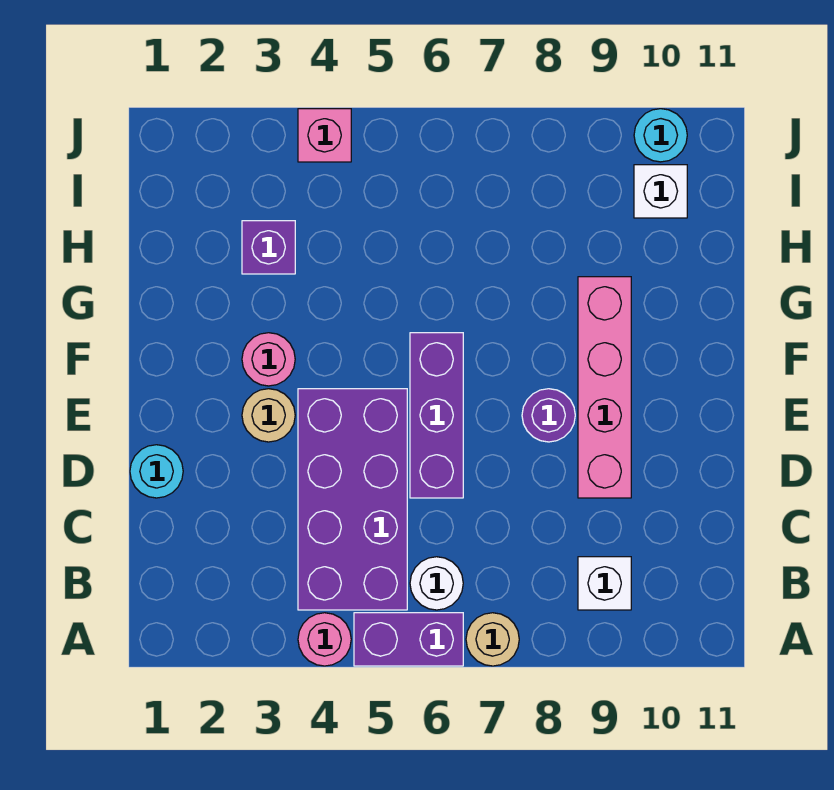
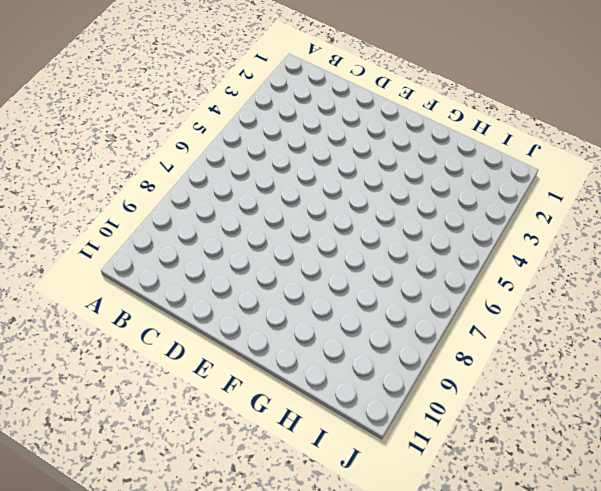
none -> pink round brick A4 level 1
none -> purple brick A5:A6 level 1
none -> tan round brick A7 level 1

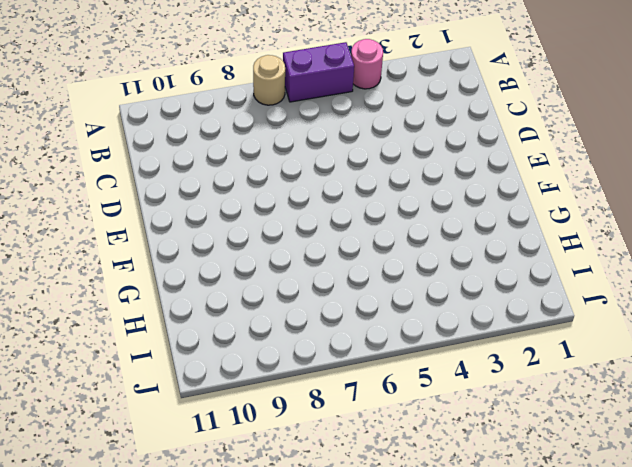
none -> purple brick B4:E5 level 1
none -> white round brick B6 level 1
none -> white brick B9 level 1

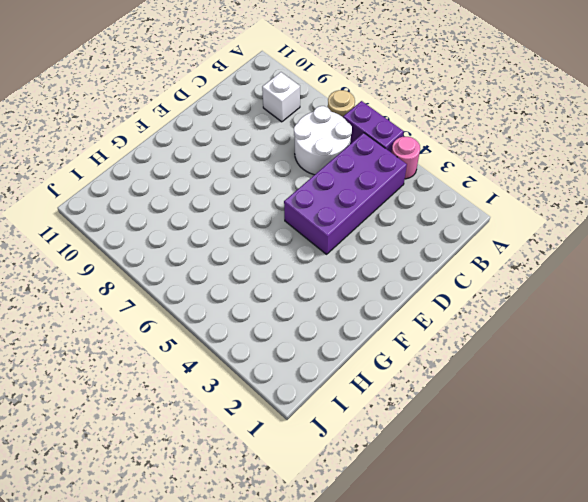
white round brick B6:C7 level 1 -> white round brick B6 level 1
none -> cyan round brick D1 level 1
none -> purple brick D6:F6 level 1
none -> pink brick D9:G9 level 1

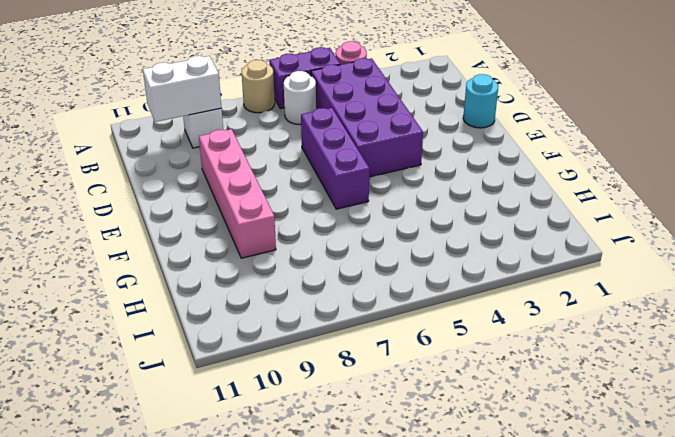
white brick B9:B10 level 2 -> none
none -> tan round brick E3 level 1
none -> purple round brick E8 level 1
none -> pink round brick F3 level 1

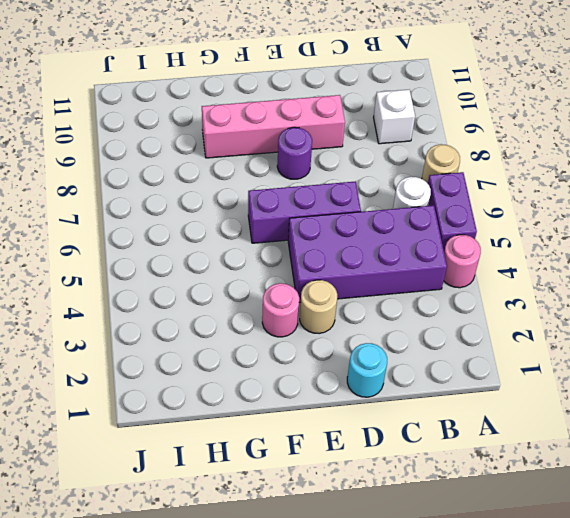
none -> purple brick H3 level 1
none -> white brick I10 level 1
none -> pink brick J4 level 1

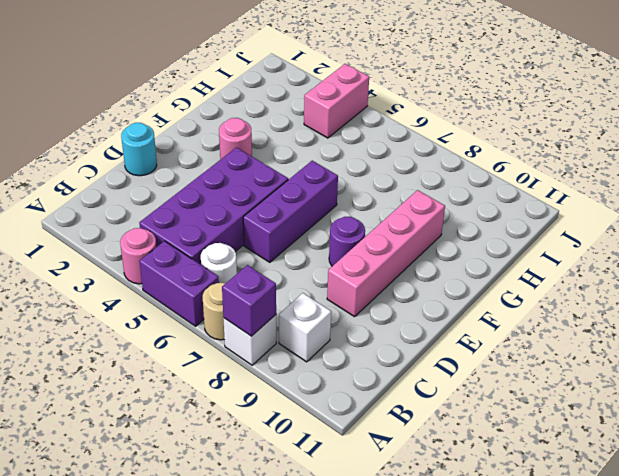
white brick A8 level 1 -> white brick I10 level 1
purple brick A8 level 2 -> purple brick H3 level 1
pink brick I4:J4 level 1 -> pink brick J4 level 1
none -> tan round brick E3 level 1
none -> cyan round brick J10 level 1

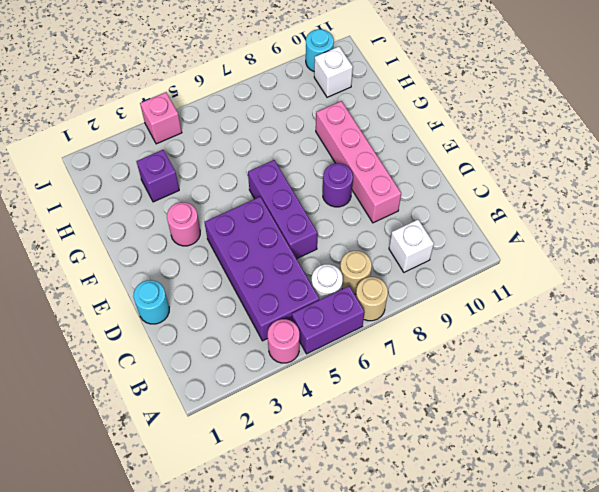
tan round brick B7 level 1 -> tan round brick E3 level 1

